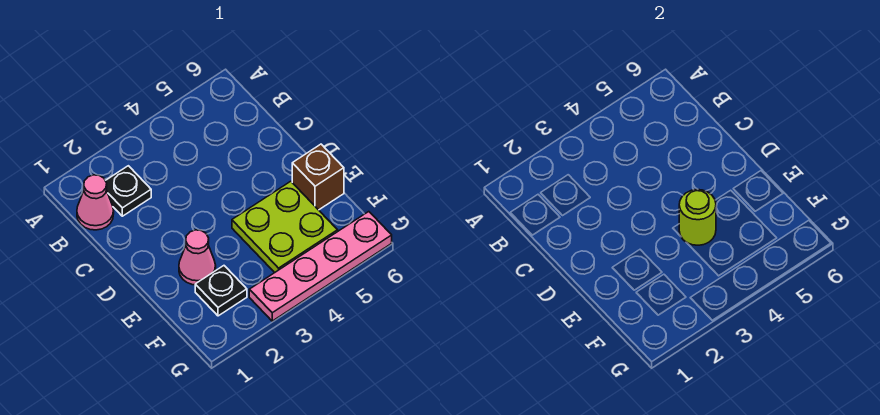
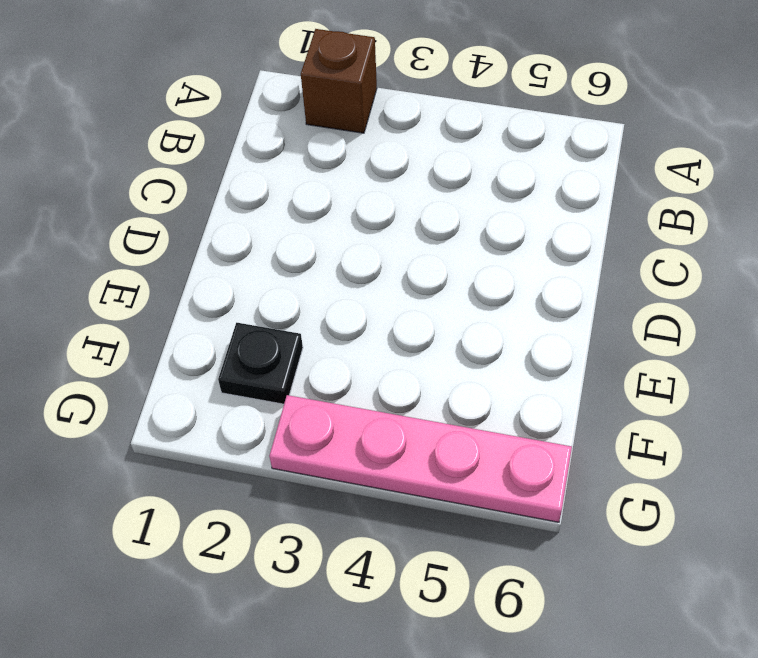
brown brick A2 level 1 -> brown brick E6 level 1
none -> pink cone B1 level 1
none -> black plate B2 level 1

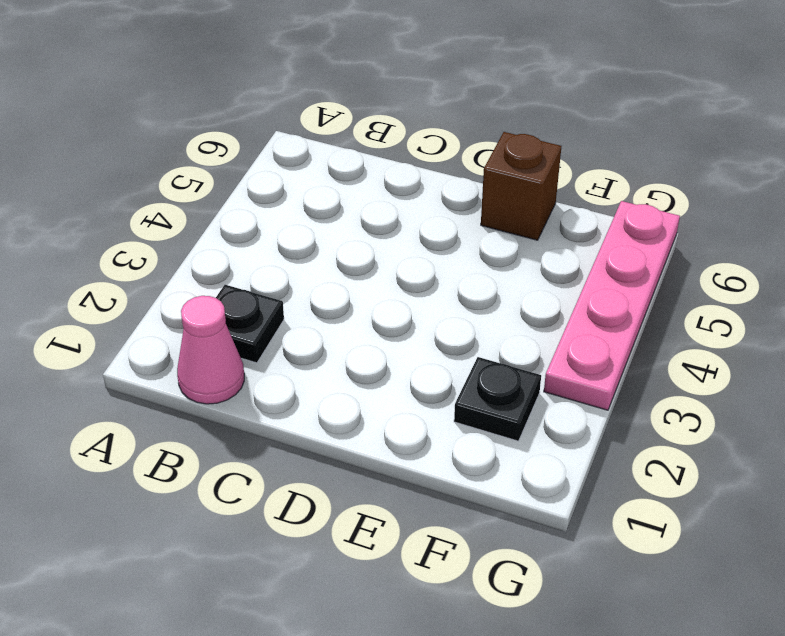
none -> pink cone E2 level 1
none -> lime plate E4:F5 level 1

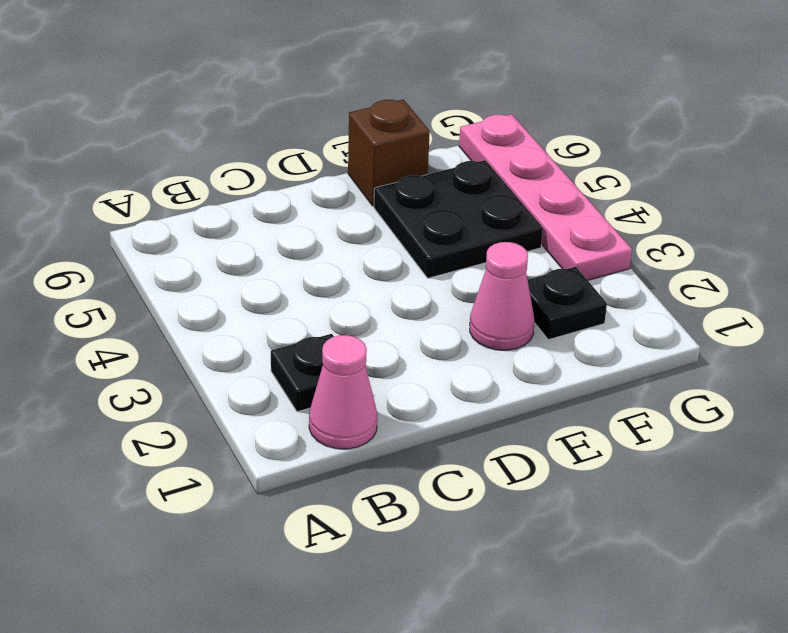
black plate E4:F5 level 1 -> lime plate E4:F5 level 1
none -> lime round brick E4 level 2

